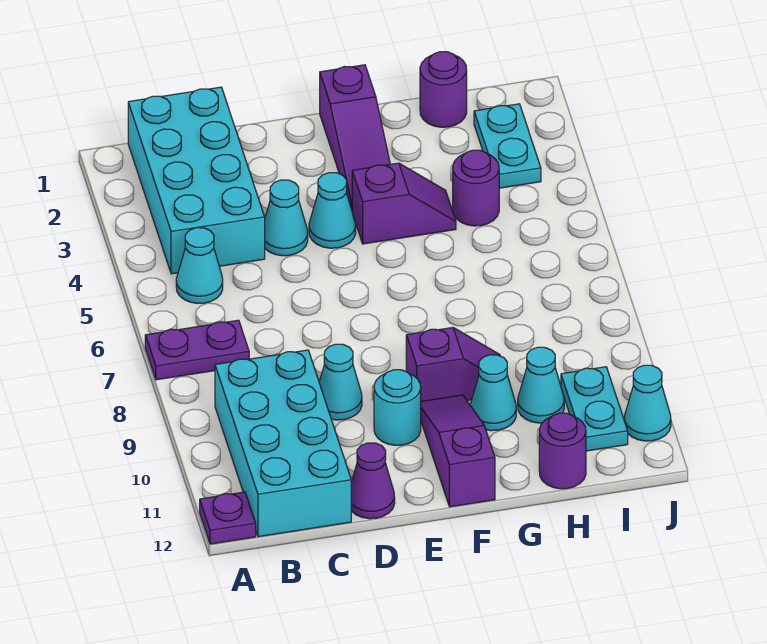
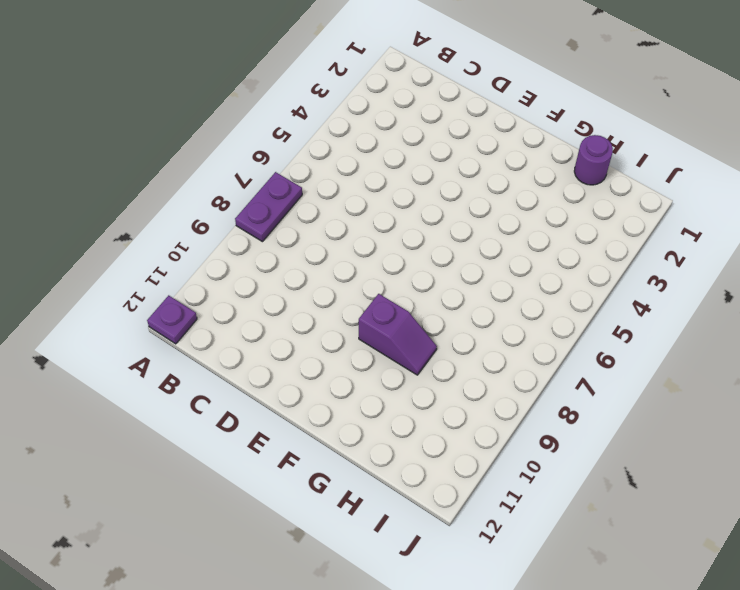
purple plate A7:A8 level 1 -> purple plate A7:B7 level 1
none -> cyan brick B1:C4 level 1
none -> cyan cone B5 level 1
none -> cyan brick B9:C12 level 1

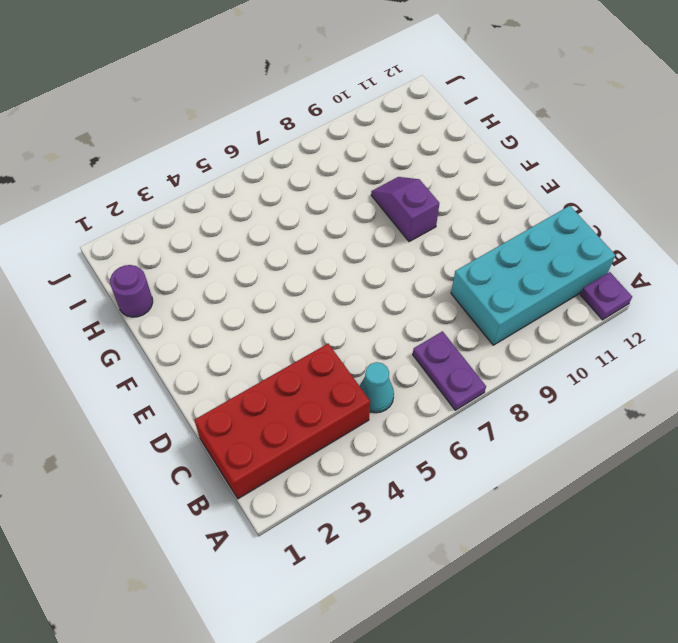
red brick B1:C4 level 1 -> cyan brick B1:C4 level 1
none -> cyan cone D4 level 1
none -> cyan cone D9 level 1
none -> purple cone D12 level 1

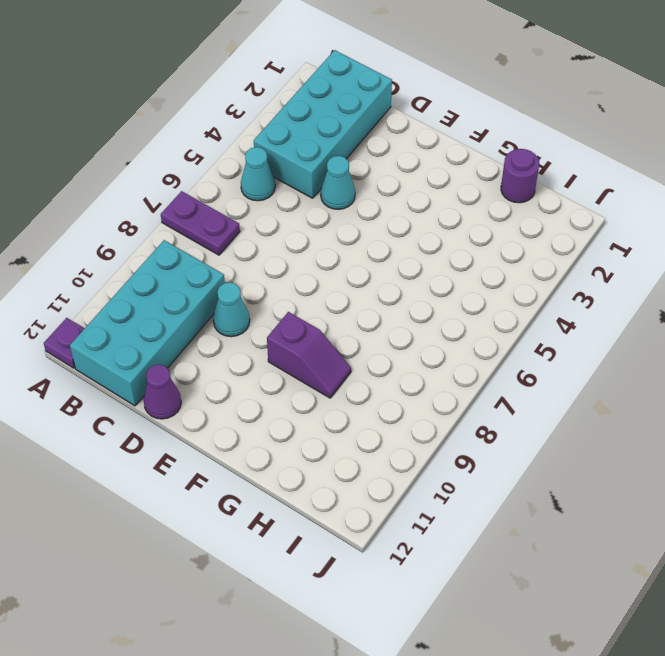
none -> cyan cone E4 level 1
none -> cyan round brick E10 level 1
none -> purple slope F1:F3 level 1 top 1

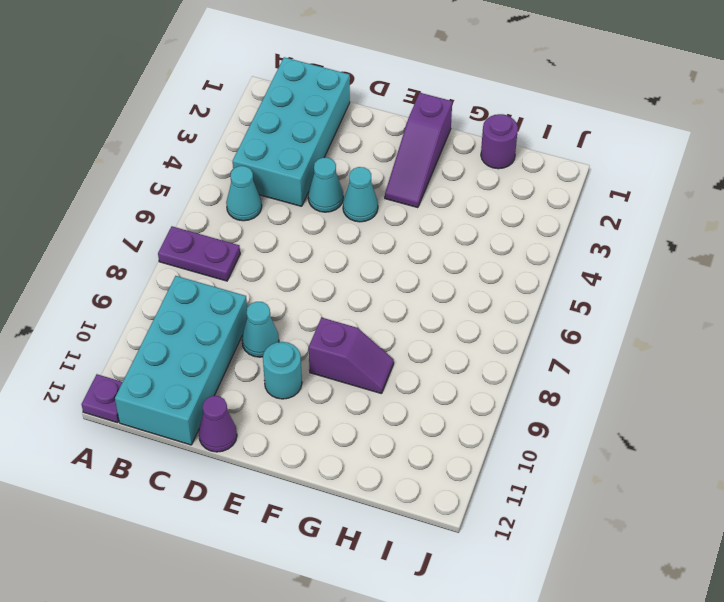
none -> purple slope F4:G4 level 1 top F
none -> purple slope F10:F12 level 1 top 12
none -> cyan cone G10 level 1

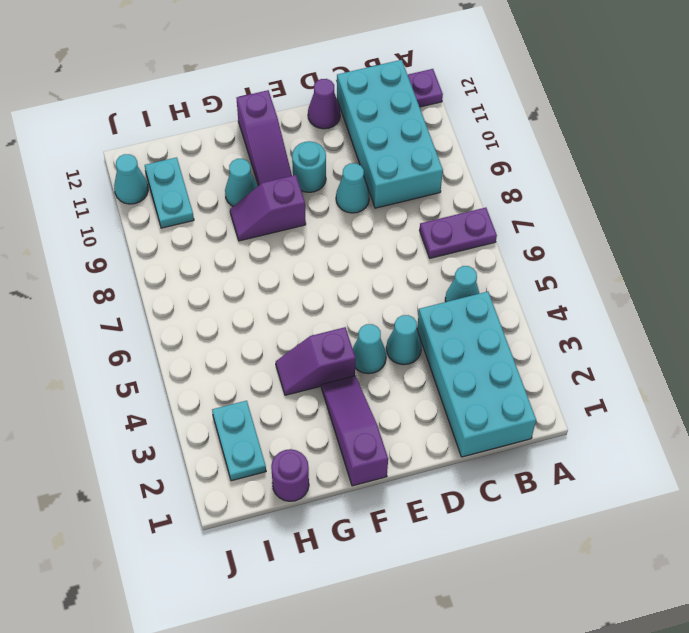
none -> purple round brick H4 level 1
none -> cyan cone H10 level 1
none -> purple round brick H12 level 1

